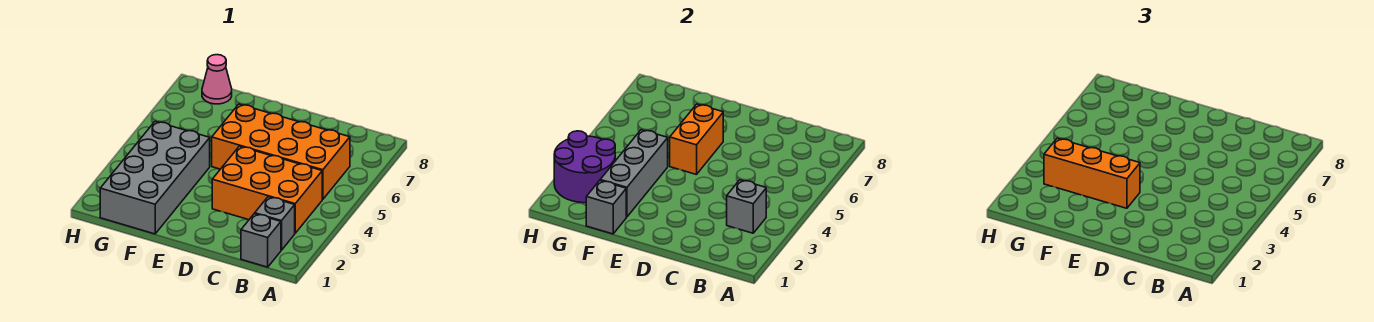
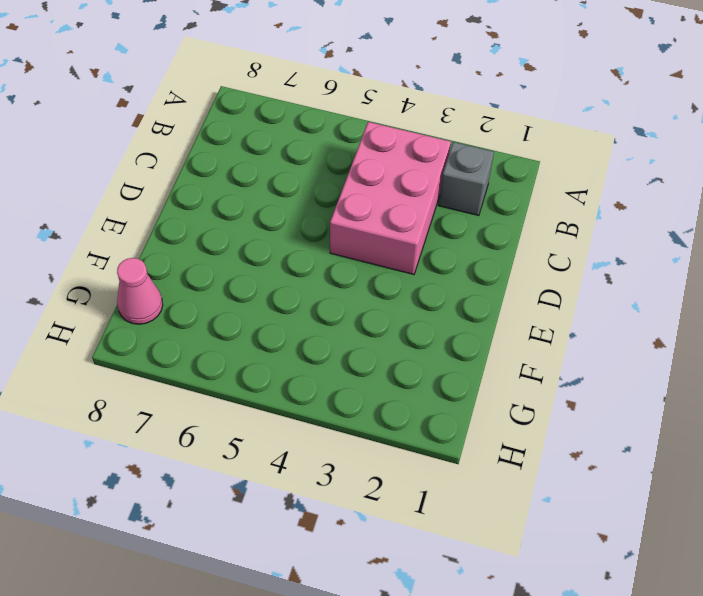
pink brick B3:D4 level 1 -> orange brick B3:D4 level 1
none -> grey brick B1 level 1
none -> orange brick B5:E6 level 1
none -> grey brick F1:G4 level 1

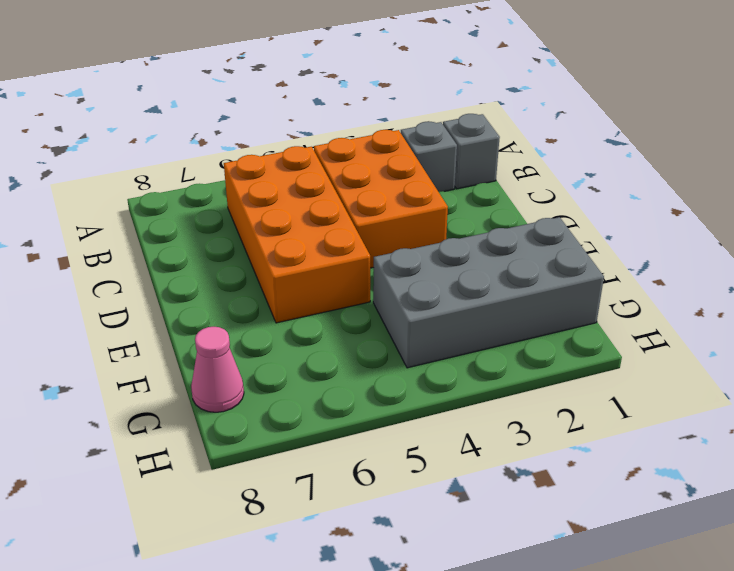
none -> grey brick B3 level 2
none -> orange brick E5:E6 level 2
none -> grey brick F1 level 2

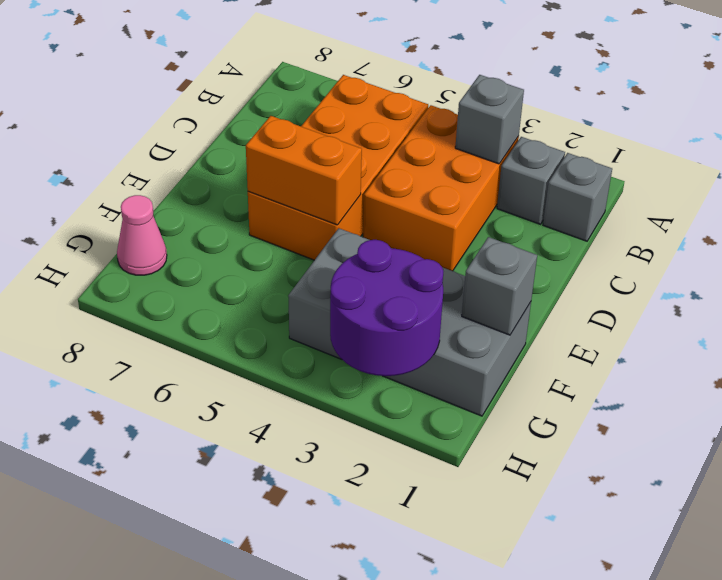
none -> grey brick F2:F4 level 2
none -> orange brick E3:G3 level 3

